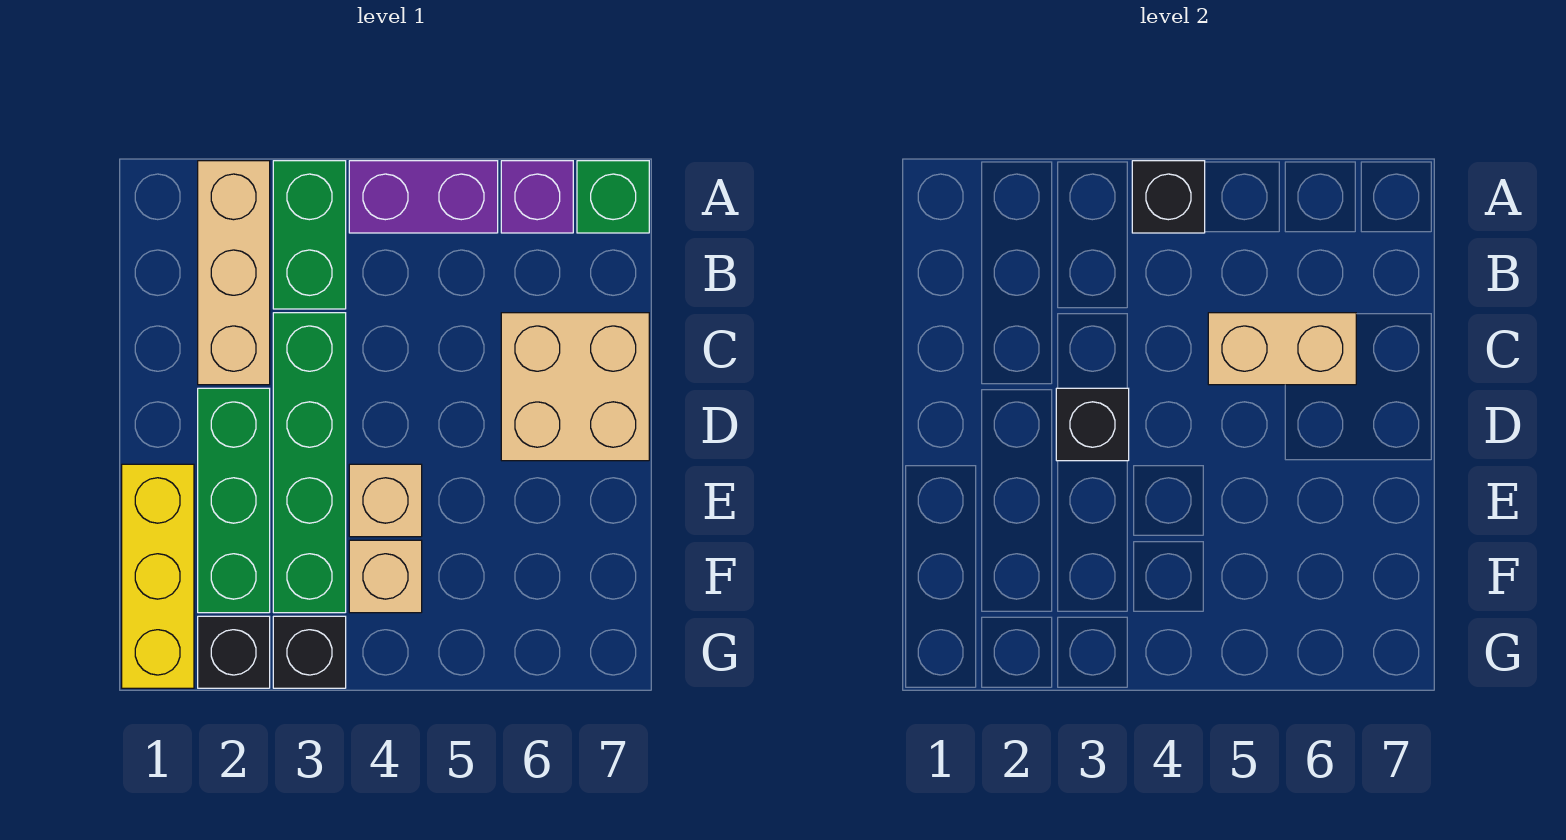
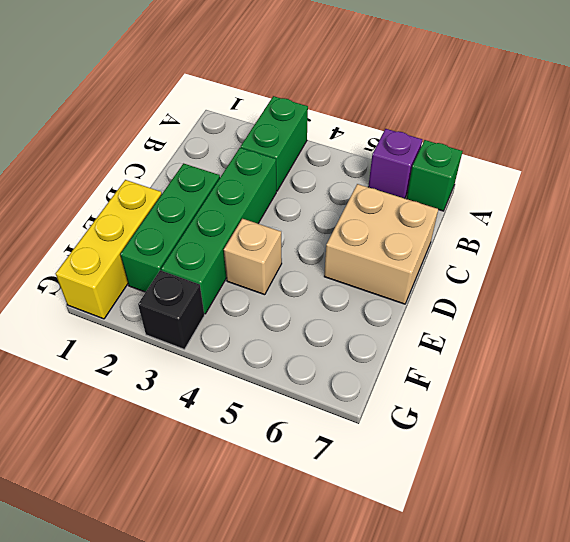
none -> tan brick A2:C2 level 1
none -> purple brick A4:A5 level 1
none -> tan brick F4 level 1

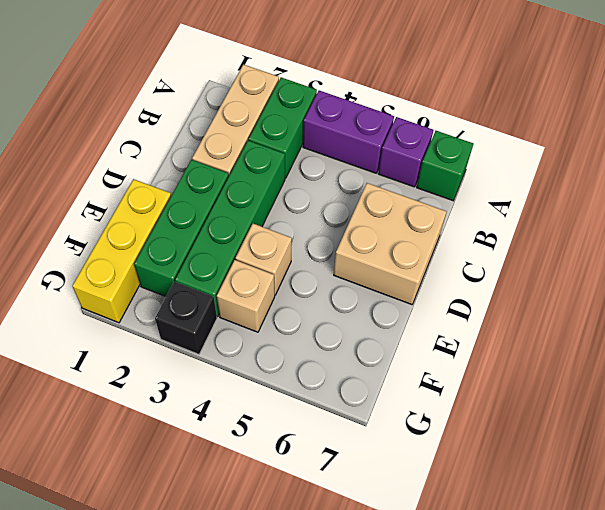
none -> black brick G2 level 1
none -> black brick A4 level 2
none -> tan brick C5:C6 level 2

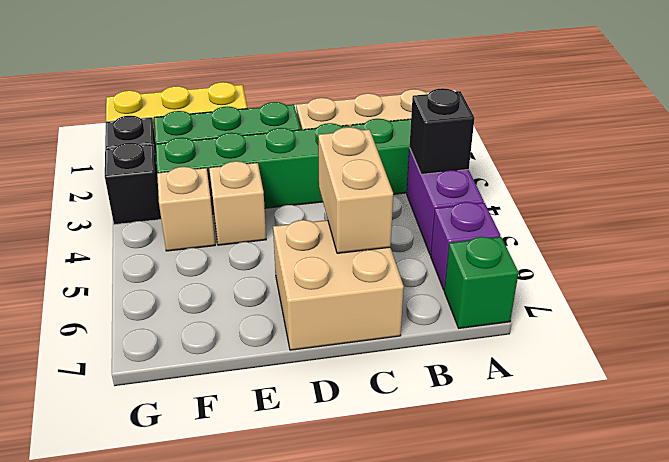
none -> black brick D3 level 2

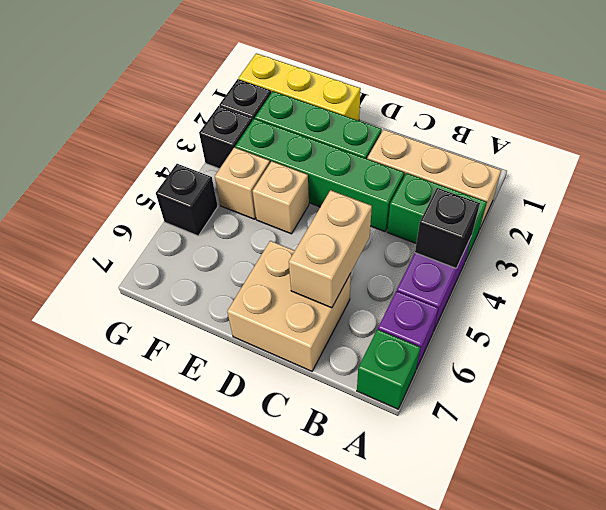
black brick G5 level 1 -> black brick D3 level 2

